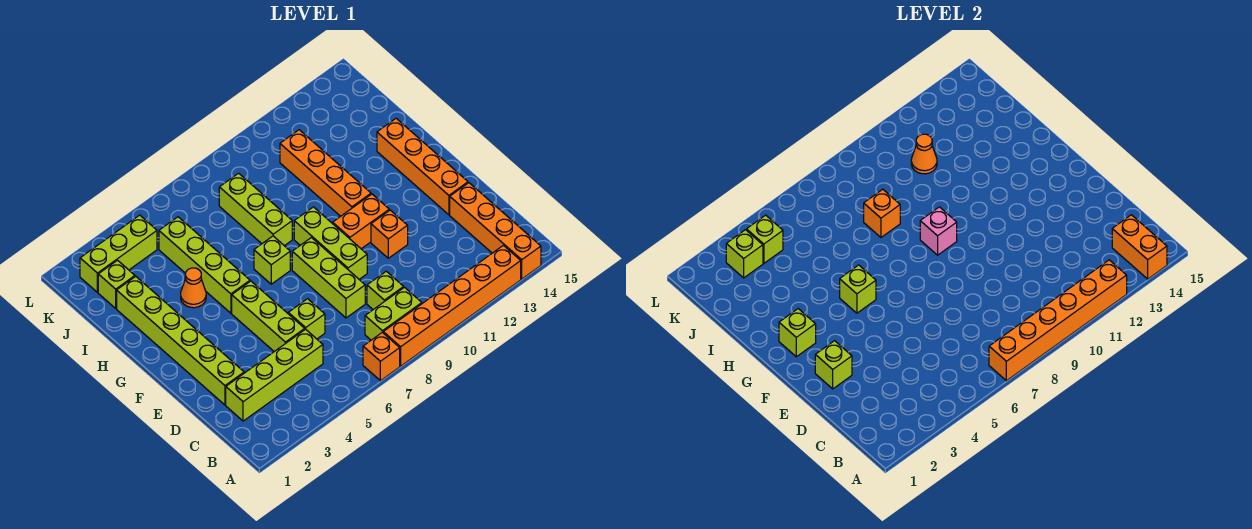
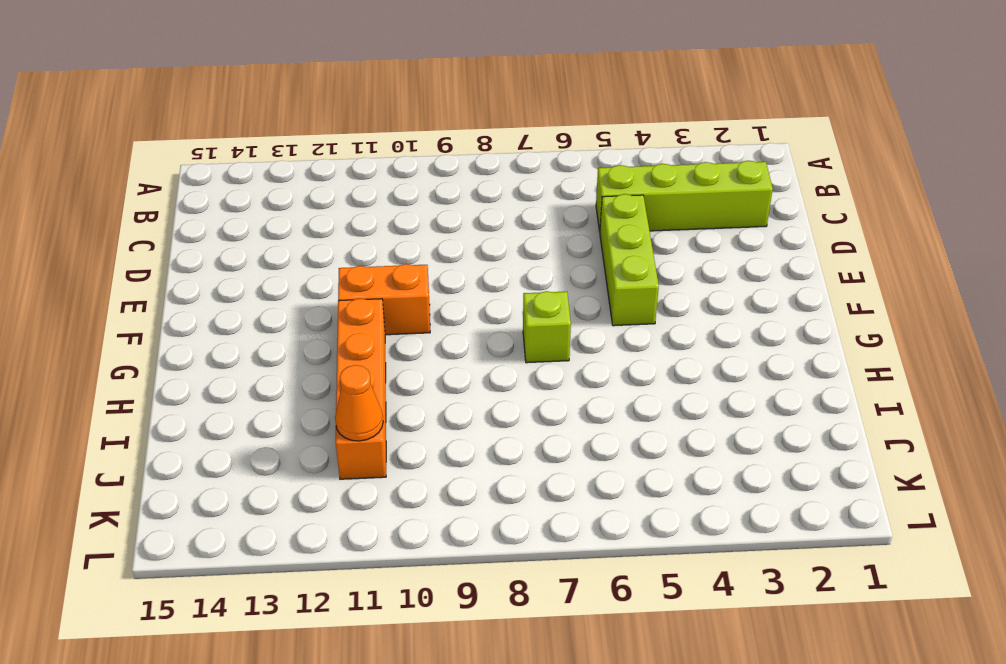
none -> orange brick A7 level 1
none -> orange brick A8:A13 level 1
none -> orange brick A14:D14 level 1
none -> lime brick B8:B9 level 1

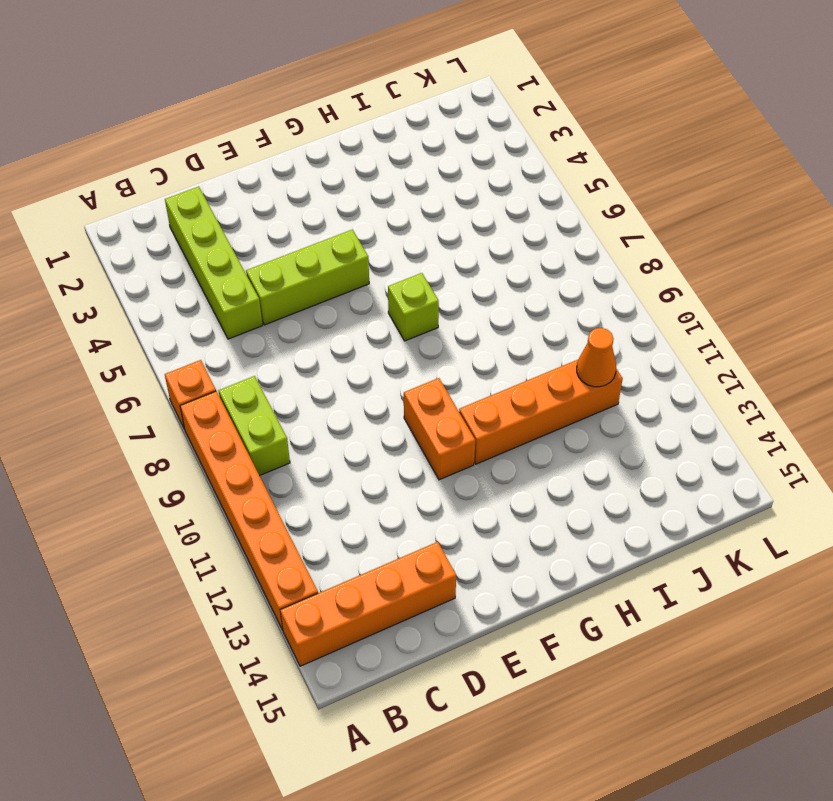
none -> lime brick C9 level 1
none -> lime brick D2:I2 level 1
none -> lime brick D6 level 1
none -> lime brick D8:F8 level 1

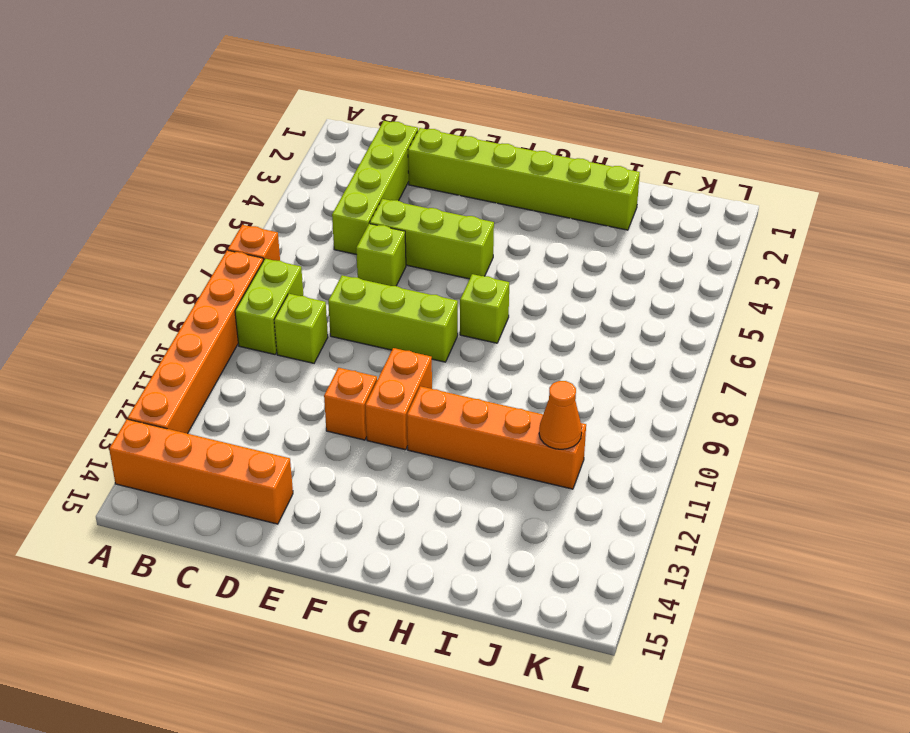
none -> lime brick E9:G9 level 1
none -> orange brick E14:H14 level 1
none -> lime brick G5:J5 level 1
none -> orange cone H4 level 1

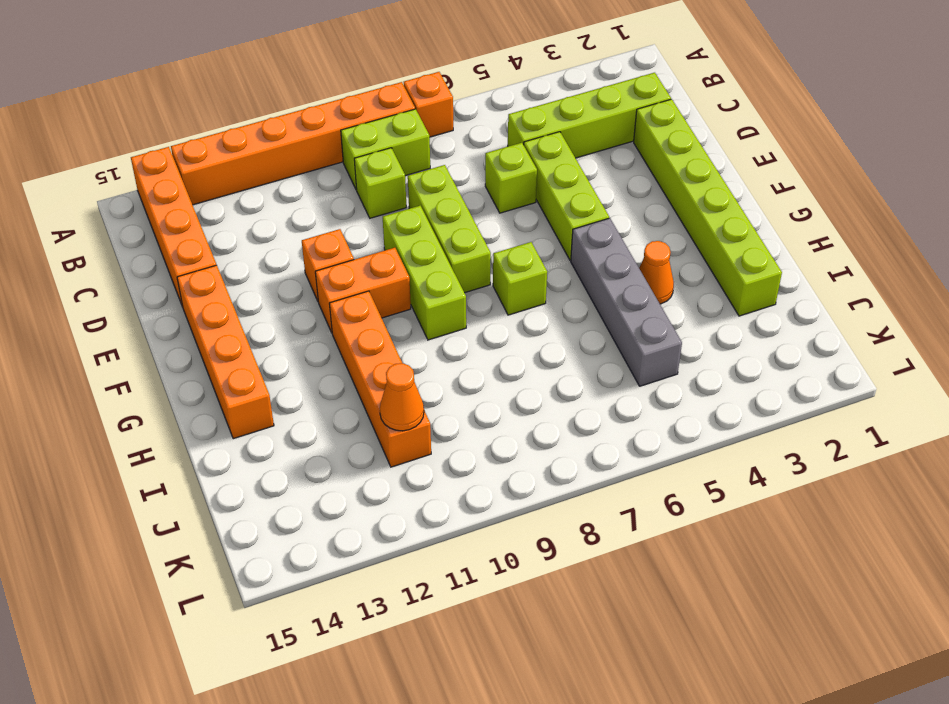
grey brick G5:J5 level 1 -> lime brick G5:J5 level 1
none -> lime brick H8:J8 level 1
none -> lime brick J2 level 1
none -> lime brick K2:K4 level 1
none -> orange brick A7:A12 level 2

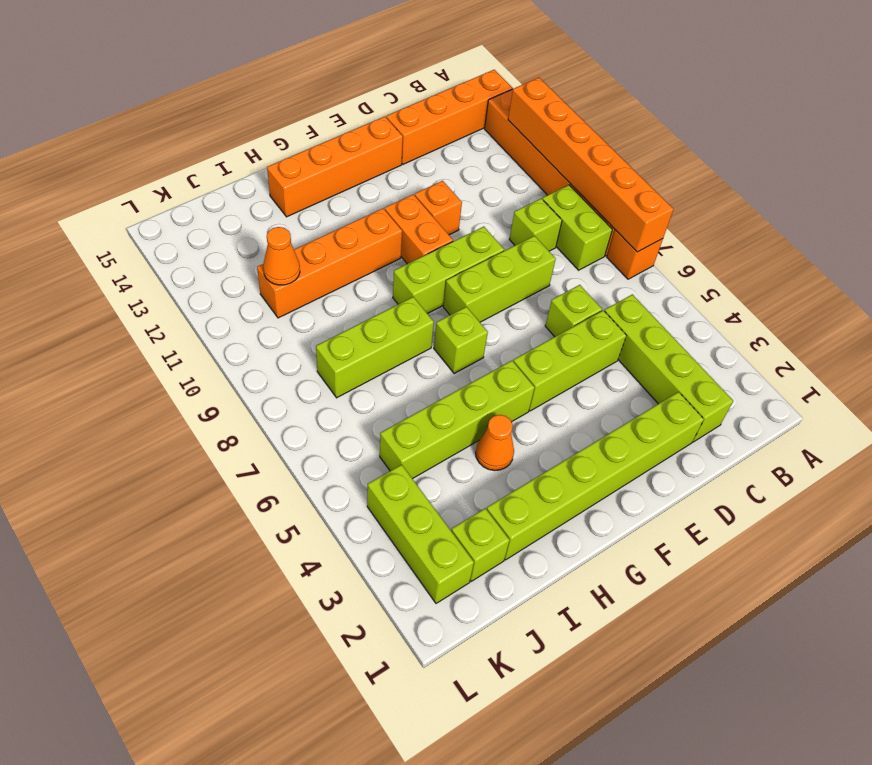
none -> orange brick A14:B14 level 2
none -> lime brick E2 level 2
none -> lime brick G2 level 2
none -> lime brick G5 level 2

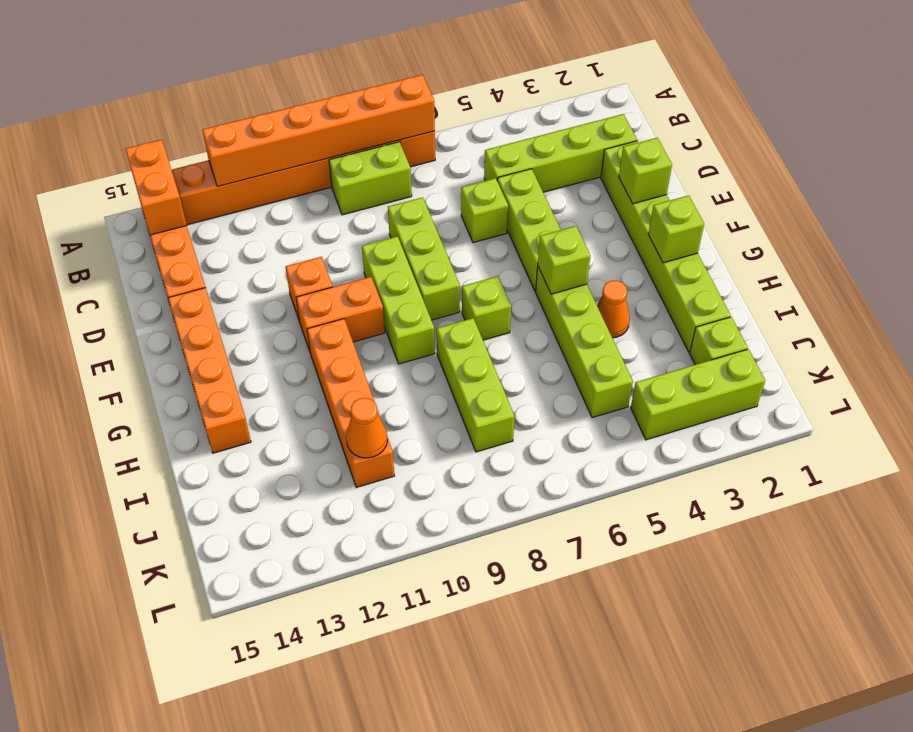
none -> lime brick C9 level 1
none -> pink brick G9 level 2
none -> orange brick I8 level 2
none -> lime brick K3 level 2

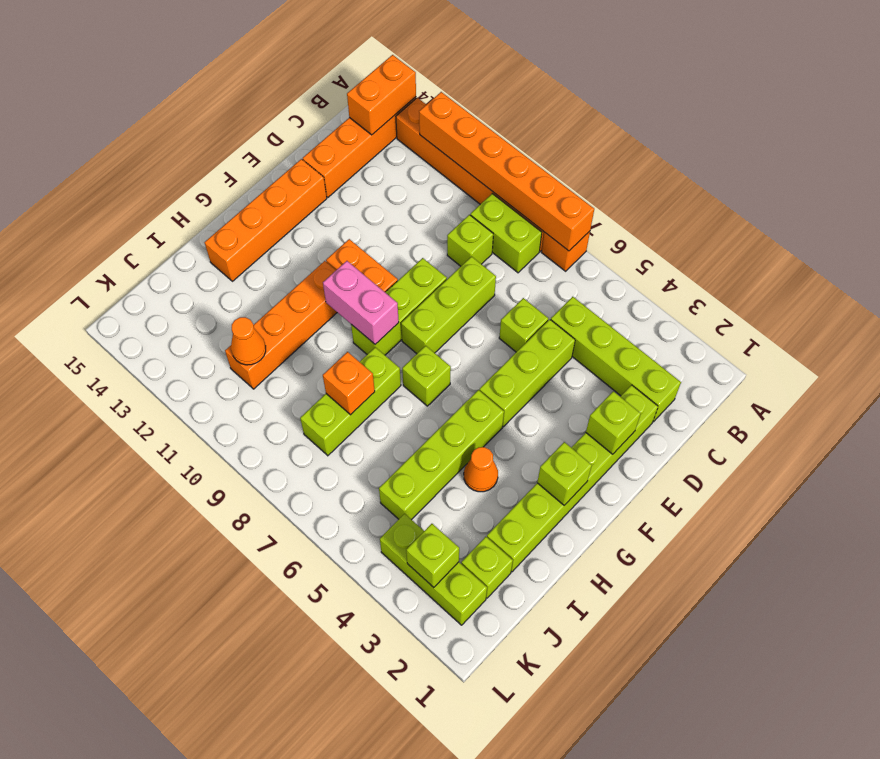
pink brick G9:G10 level 2 -> pink brick G9 level 2
none -> orange brick E11 level 1
none -> lime brick G5 level 2
none -> lime brick K4 level 2

